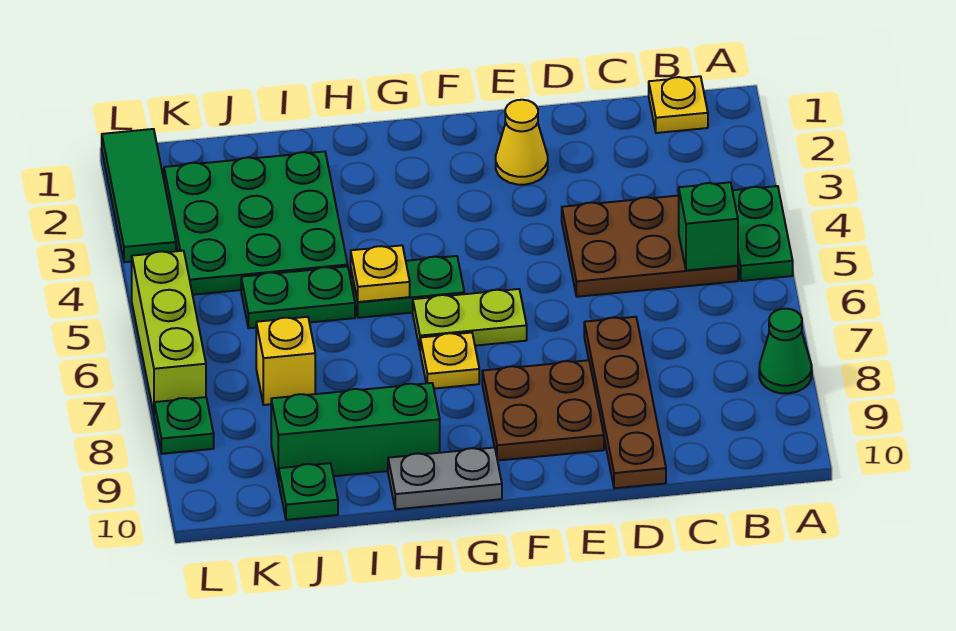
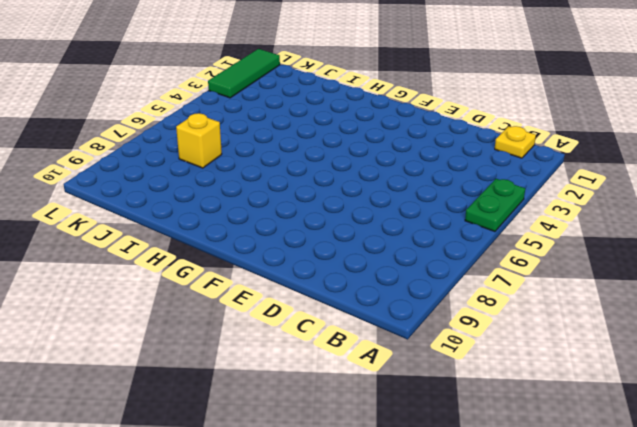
none -> green cone A8 level 1
none -> brown plate B4:D5 level 1
none -> brown plate D7:D10 level 1

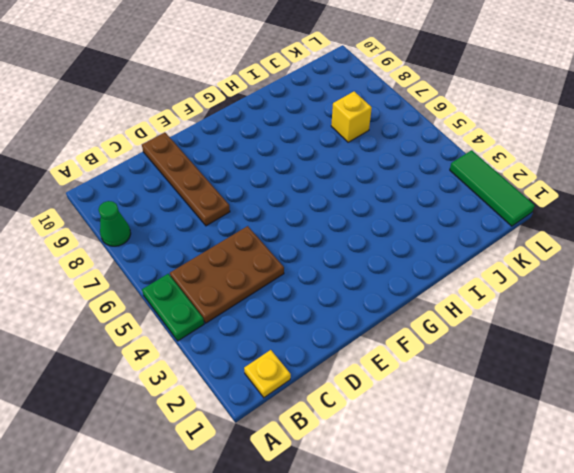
none -> yellow cone E2 level 1
none -> brown plate E8:F9 level 1
none -> lime plate F6:G6 level 1

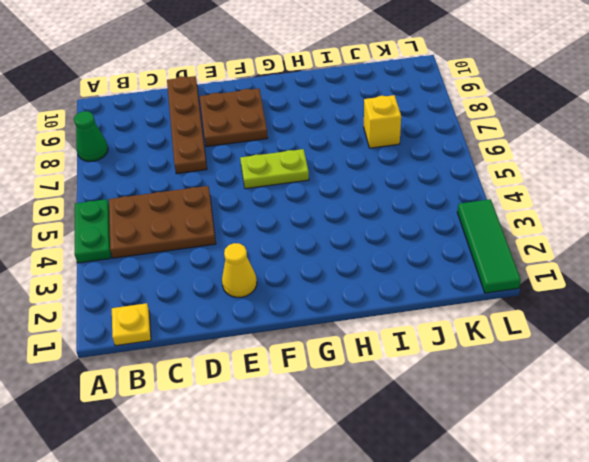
none -> green plate G5:H5 level 1
none -> yellow plate G7 level 1
none -> grey plate G10:H10 level 1

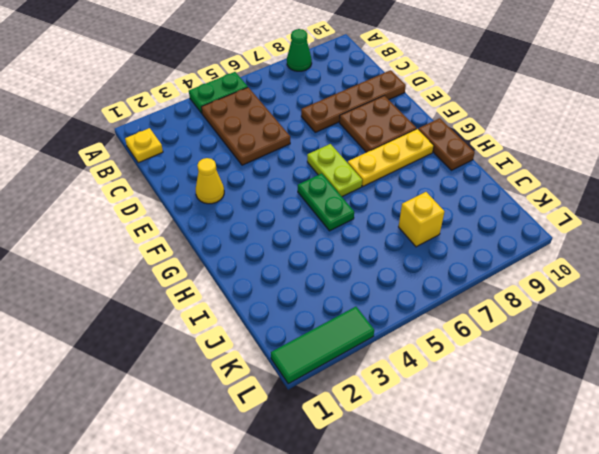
yellow plate G7:G9 level 1 -> yellow plate G7 level 1
brown plate G10:H10 level 1 -> grey plate G10:H10 level 1
none -> green brick H9:J9 level 1
none -> green plate I2:K4 level 1
none -> green plate I5:J5 level 1

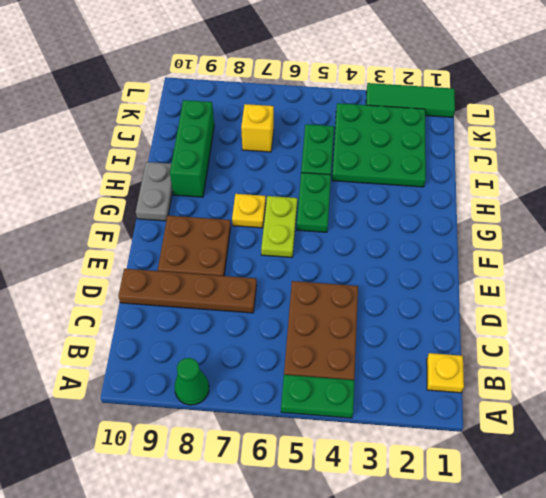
none -> yellow cone E2 level 1
none -> green plate J10 level 1
none -> lime brick L5:L7 level 1

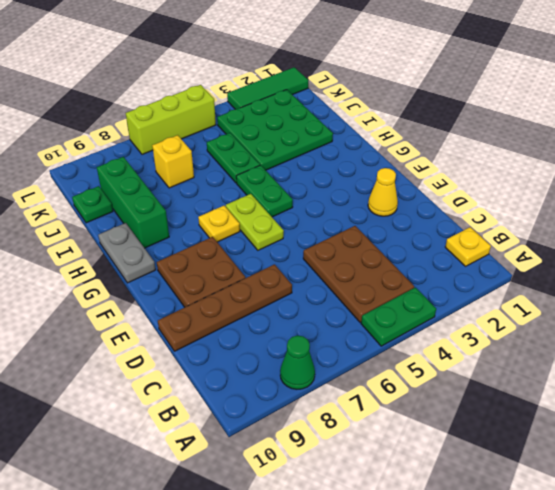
none -> green plate L8 level 1
none -> green brick B5 level 2
none -> yellow plate H5 level 2

